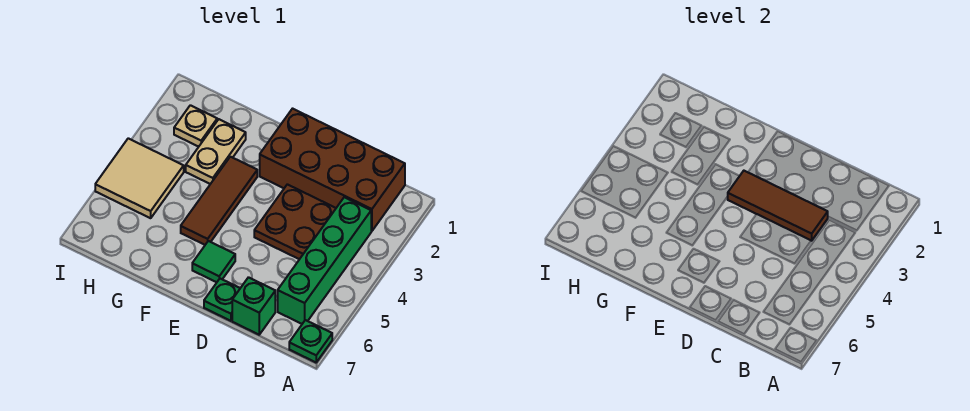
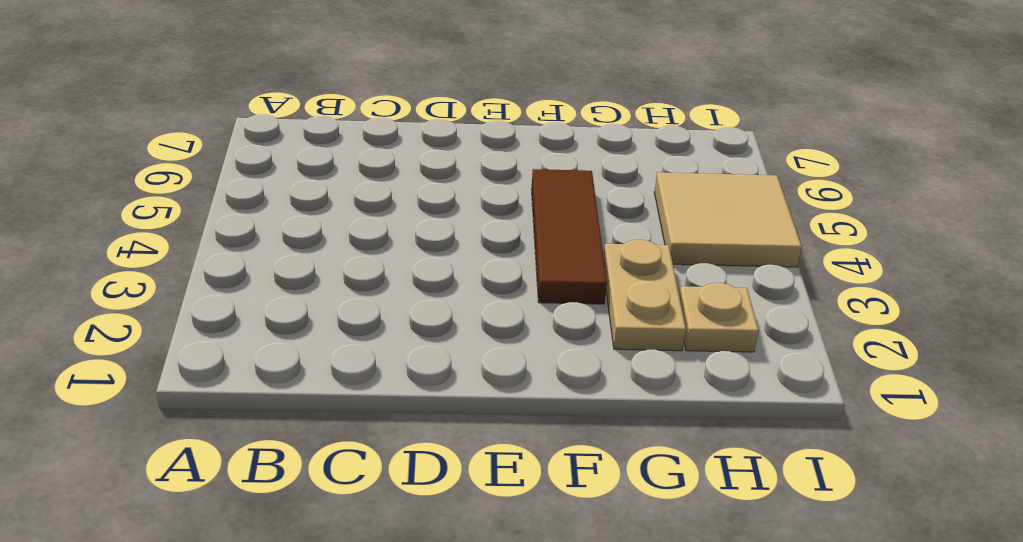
none -> green plate A7 level 1
none -> brown brick B1:E2 level 1
none -> green brick B3:B6 level 1

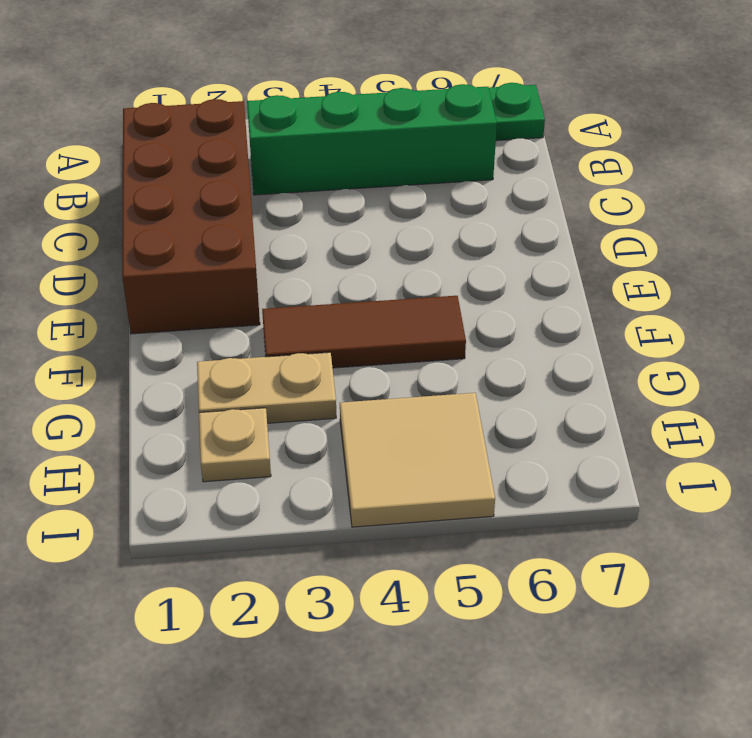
none -> brown plate C3:D4 level 1
none -> green brick C7 level 1
none -> green plate D7 level 1

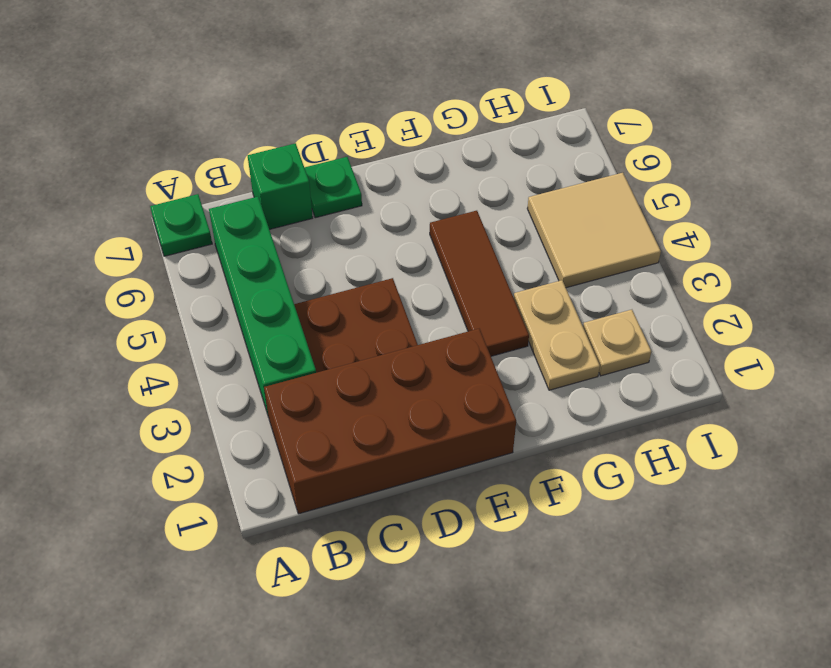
none -> green tile E6 level 1
none -> brown tile C3:E3 level 2

